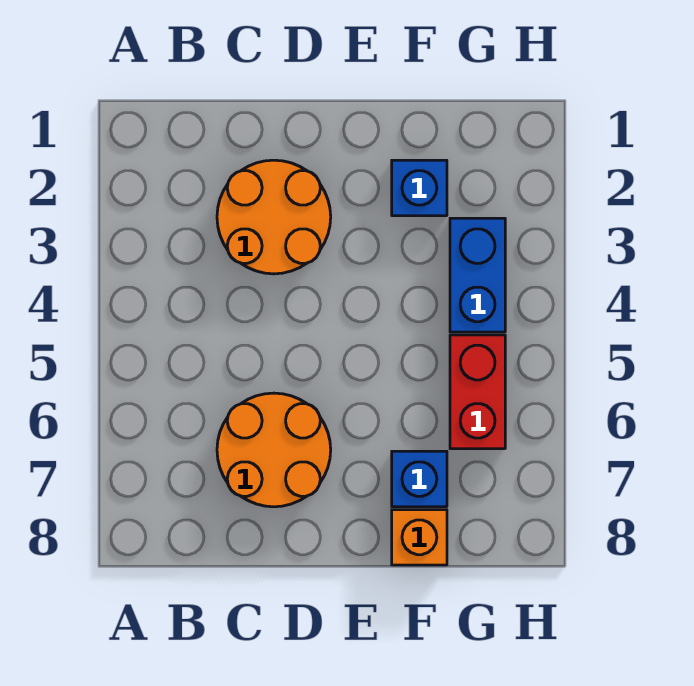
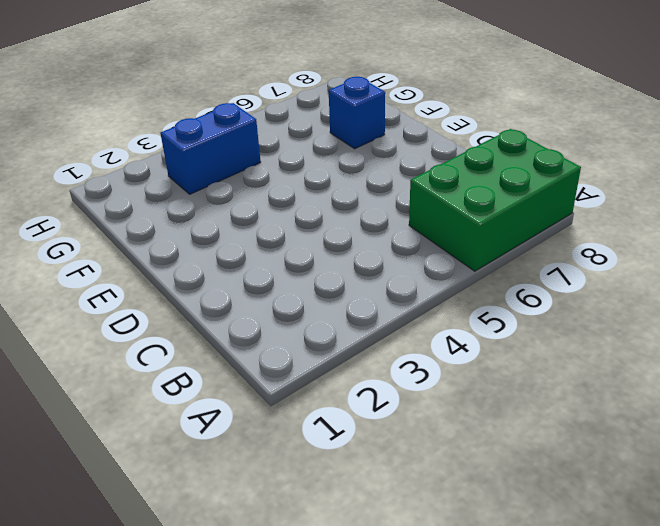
green brick A6:B8 level 1 -> none
none -> orange round brick C2:D3 level 1
none -> orange round brick C6:D7 level 1

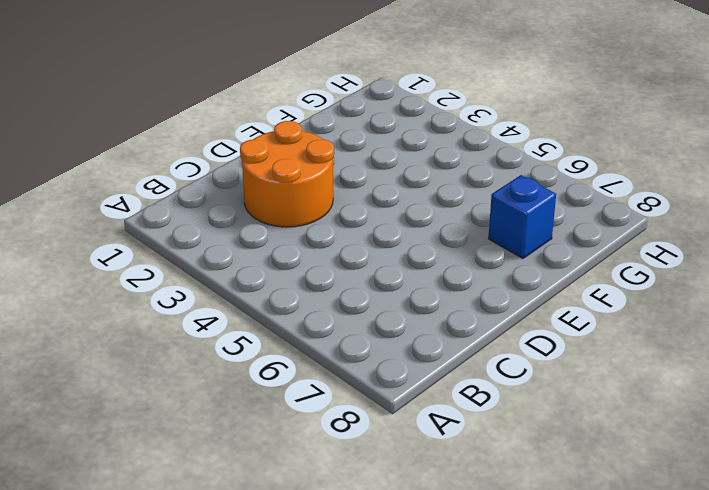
none -> orange round brick C6:D7 level 1
none -> blue brick F2 level 1

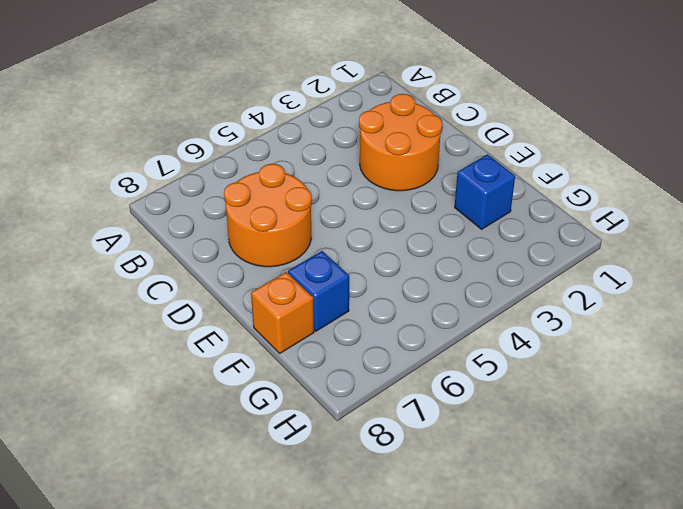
none -> blue brick G3:G4 level 1
none -> red brick G5:G6 level 1

